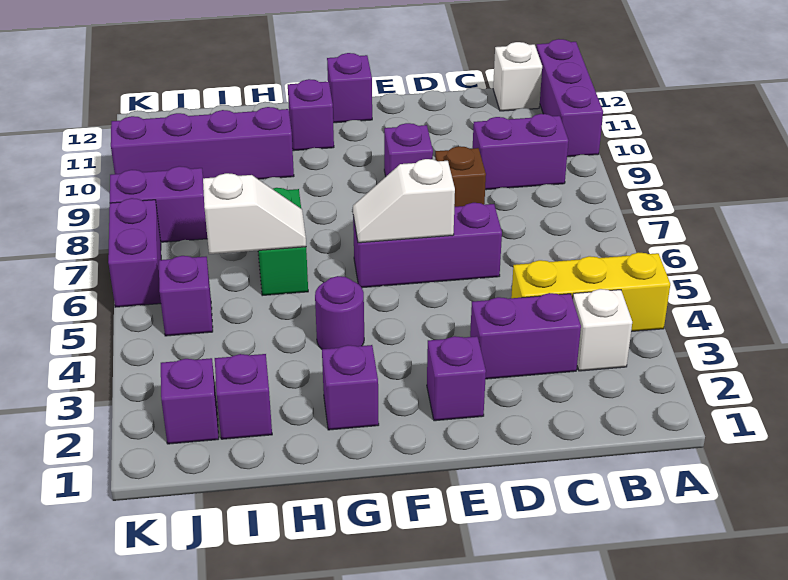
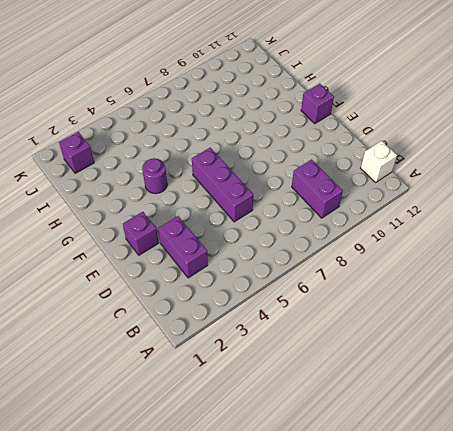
none -> yellow brick A4:C4 level 1
none -> purple brick A10:A12 level 1
none -> white brick B3 level 1

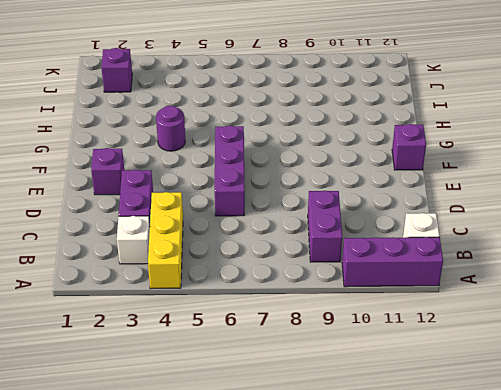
none -> brown brick D8 level 1
none -> purple brick E9 level 1
none -> purple brick G2 level 1

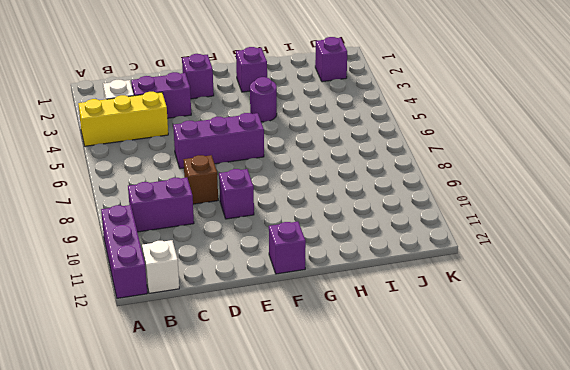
none -> purple brick G11 level 1
none -> green brick H6:H7 level 1
none -> purple brick H10:K10 level 1

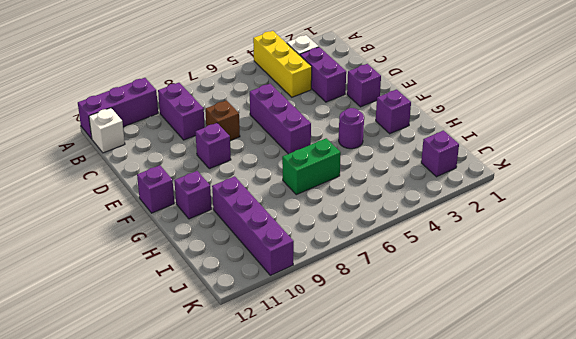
none -> purple brick I2 level 1
none -> purple brick J5 level 1
none -> purple brick J8:K8 level 1

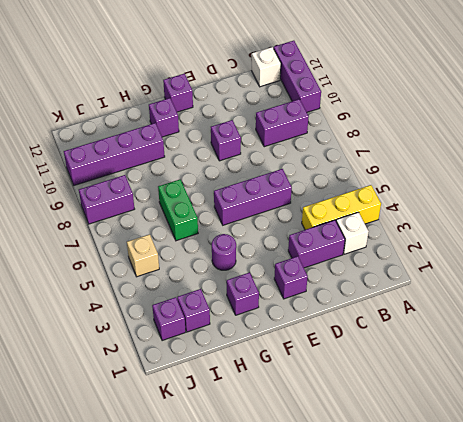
tan brick J5 level 1 -> purple brick J5 level 1
none -> brown brick D8 level 1
none -> purple brick K6:K7 level 1
none -> white slope E6:F6 level 2 top E

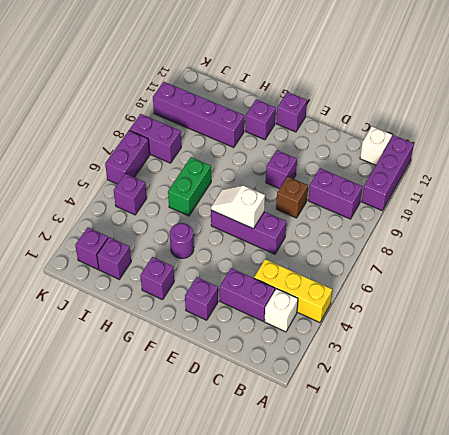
none -> white slope H6:I6 level 2 top I

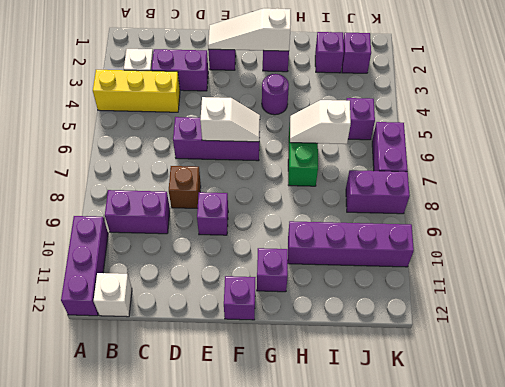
white slope E2:G2 level 2 top G -> none

